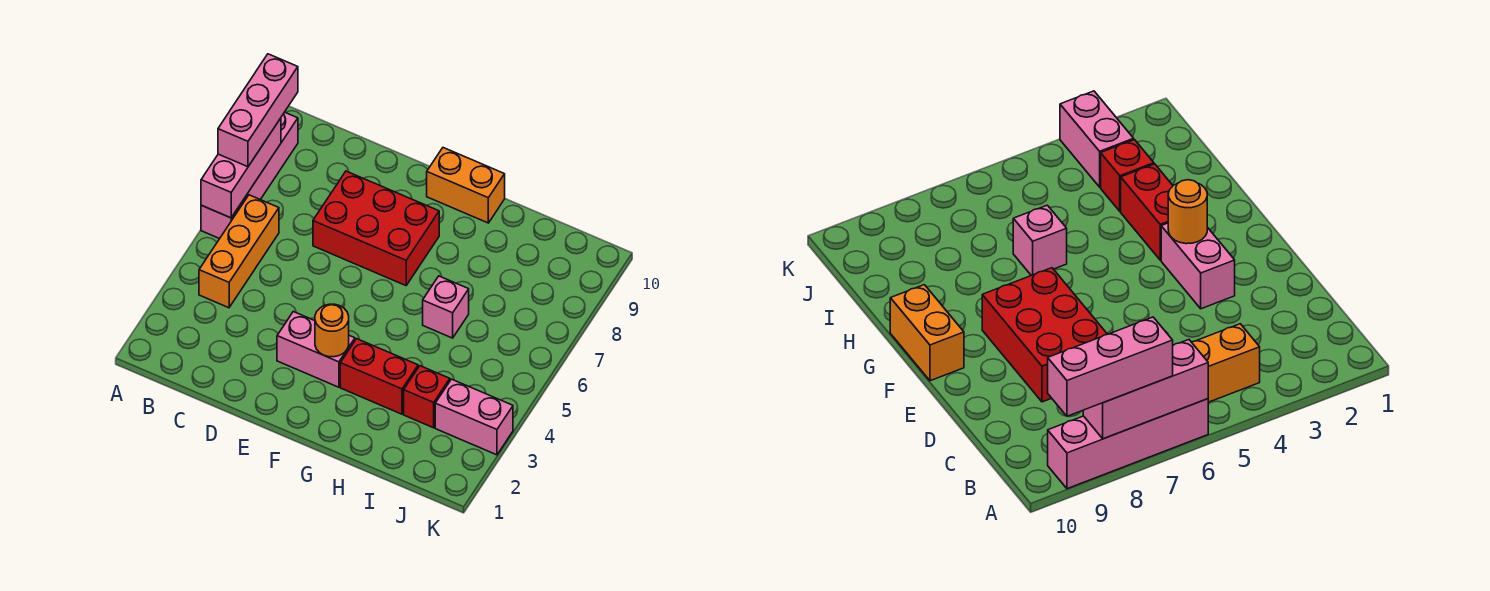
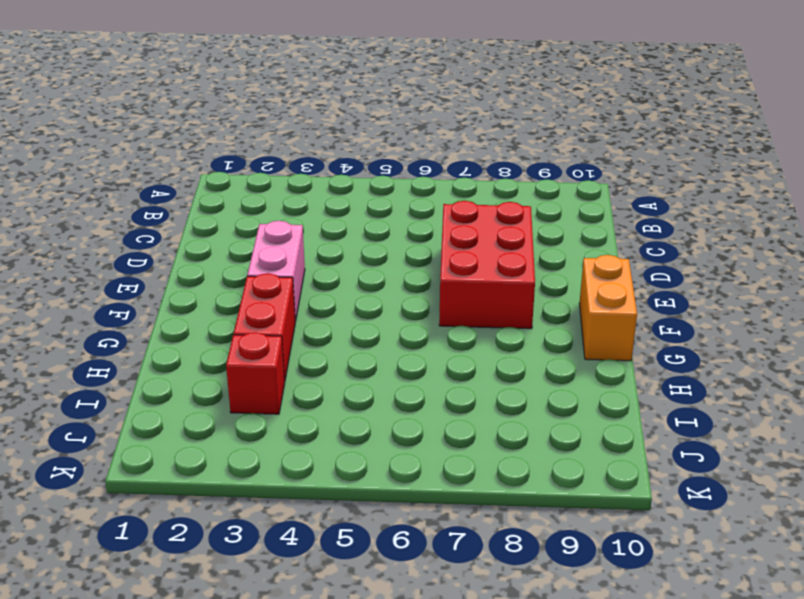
none -> pink brick A6:A9 level 1
none -> orange brick B4:B6 level 1
none -> pink brick H6 level 1

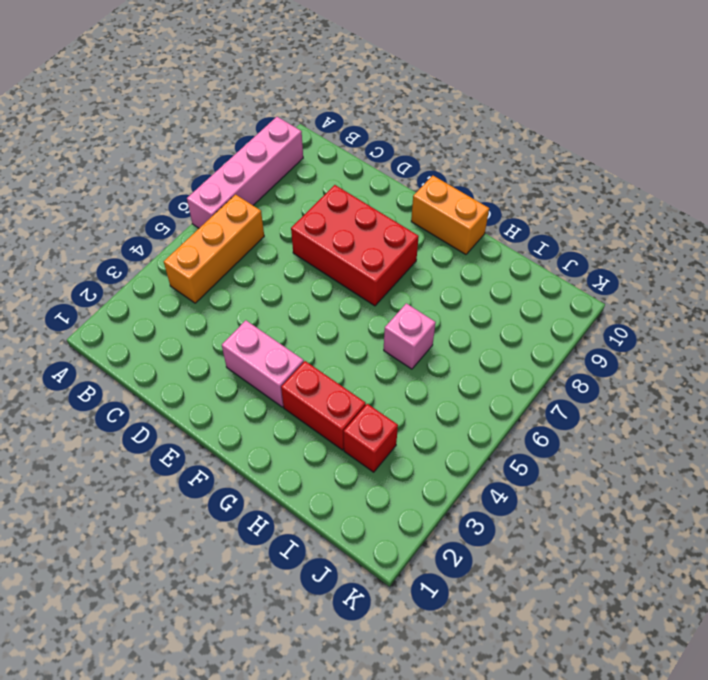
none -> pink brick J3:K3 level 1
none -> pink brick A6:A8 level 2
none -> orange round brick F3 level 2

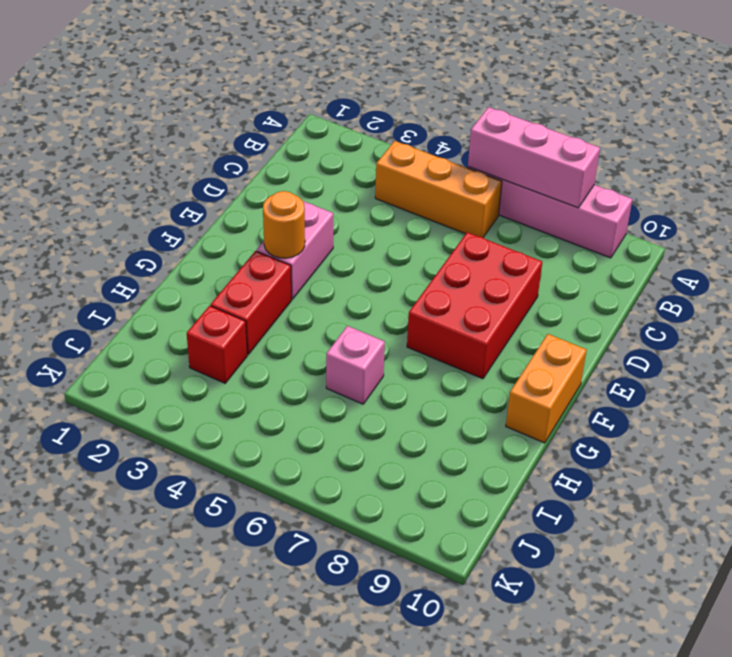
none -> pink brick J3:K3 level 1
none -> pink brick A7:A9 level 3

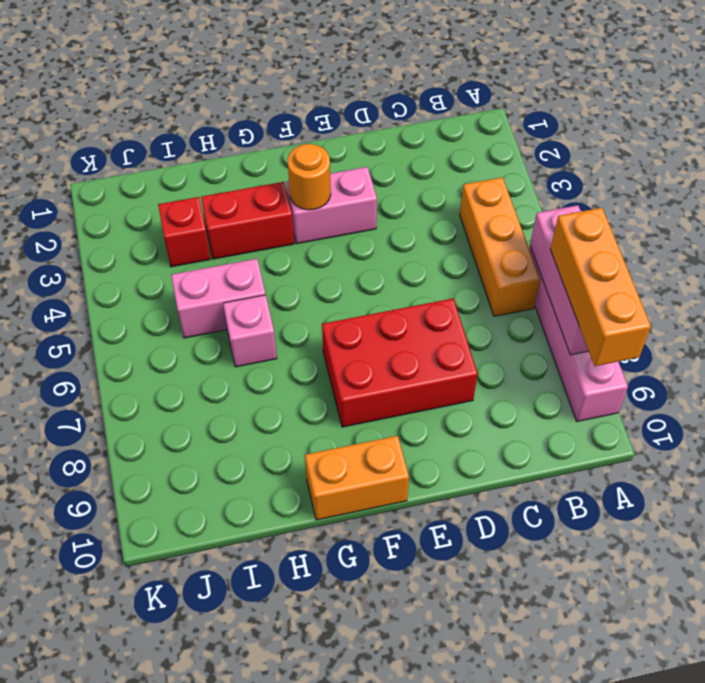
orange brick A7:A9 level 3 -> pink brick A7:A9 level 3
pink brick H5:I5 level 1 -> pink brick J3:K3 level 1

